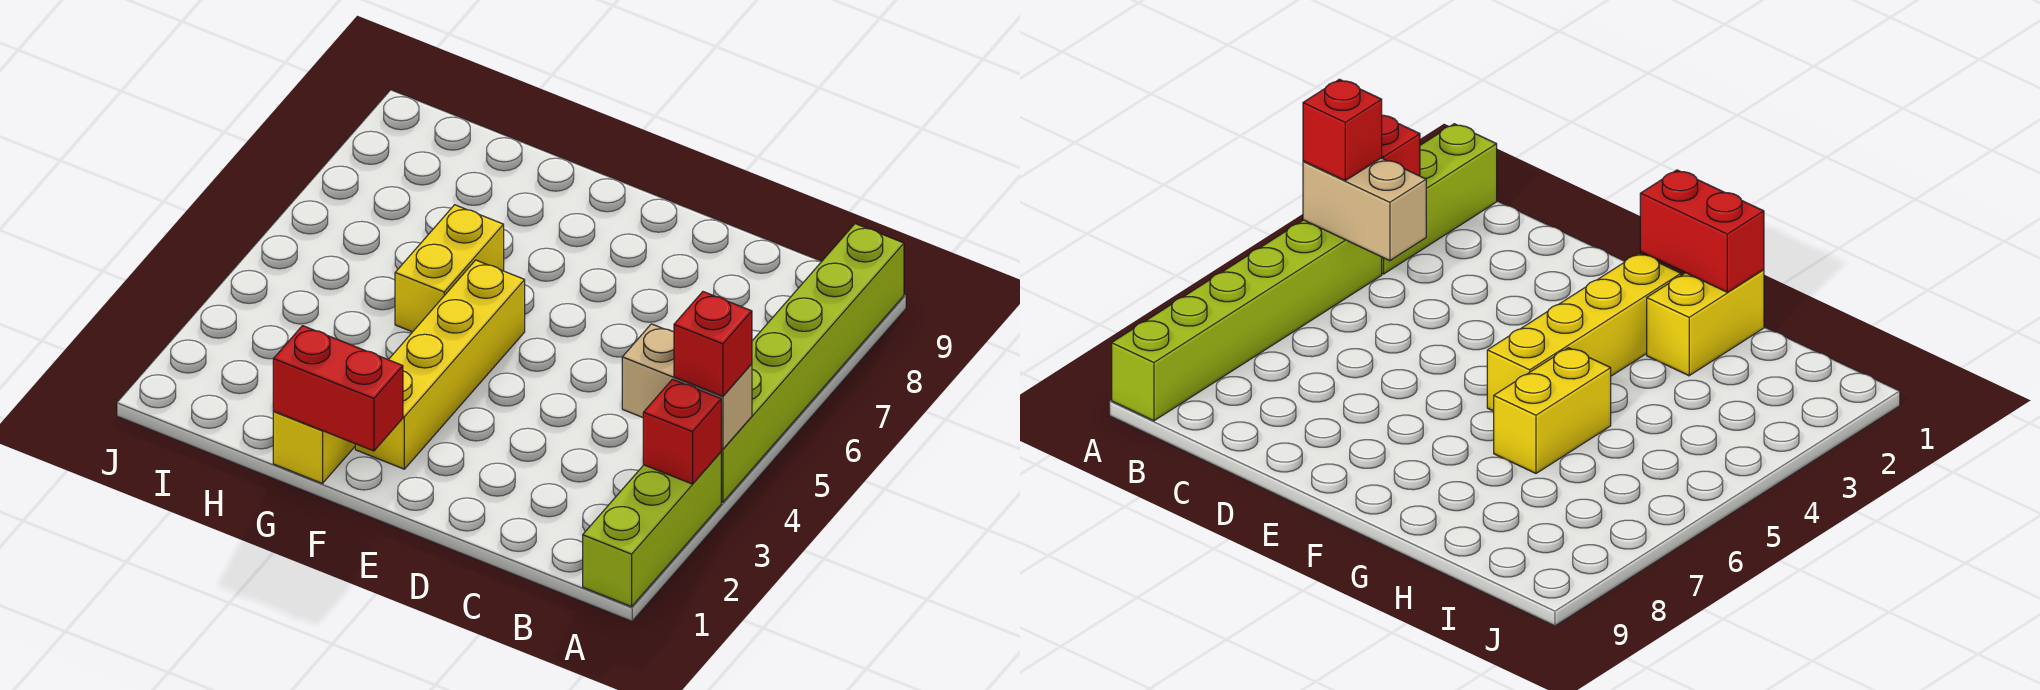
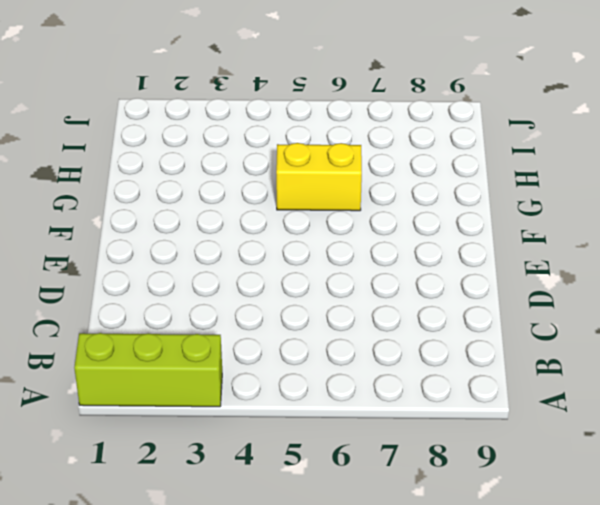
none -> lime brick A4:A9 level 1
none -> yellow brick F2:F5 level 1

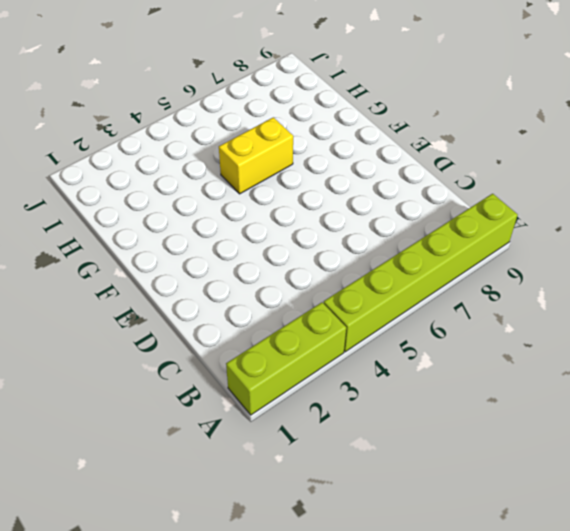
none -> yellow brick F2:F5 level 1
none -> yellow brick G1:G2 level 1

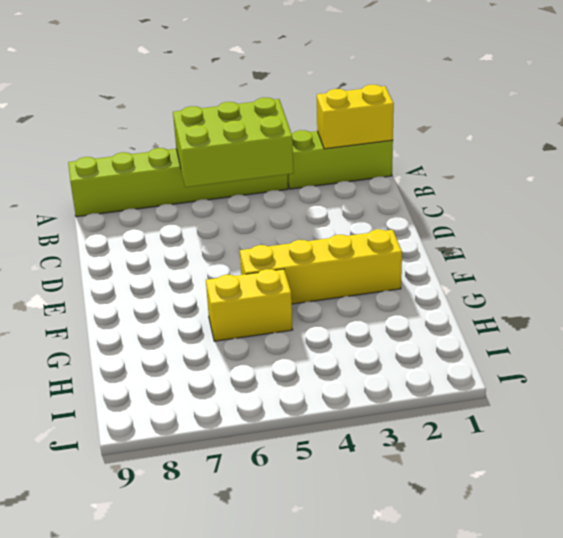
yellow brick A1:A2 level 2 -> yellow brick G1:G2 level 1
lime brick A4:B6 level 2 -> tan brick A4:B4 level 2
none -> red brick A3 level 2
none -> red brick F1:G1 level 2

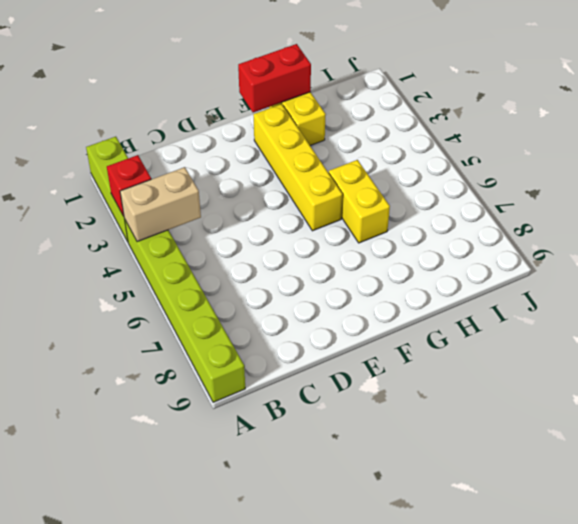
none -> red brick A4 level 3

